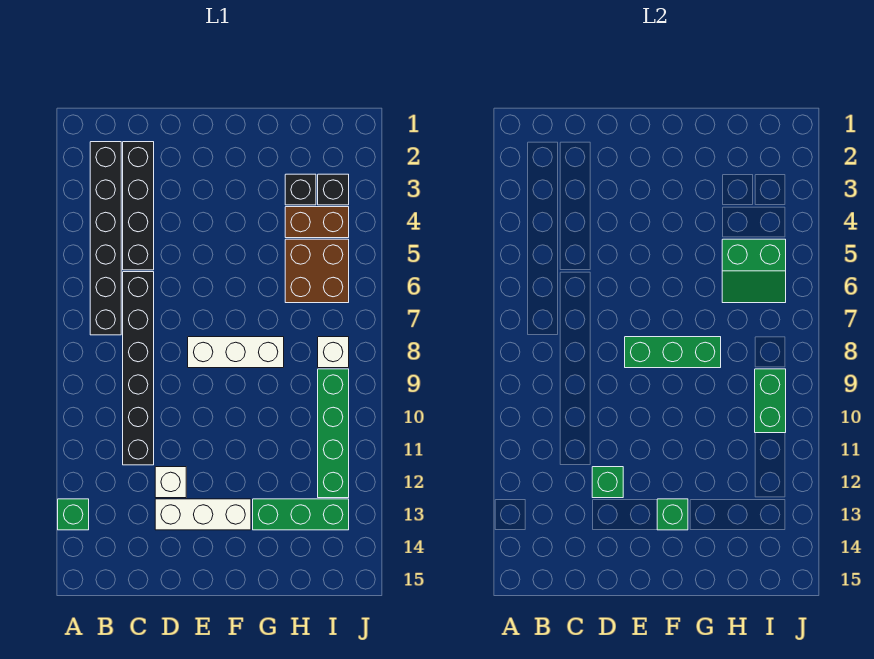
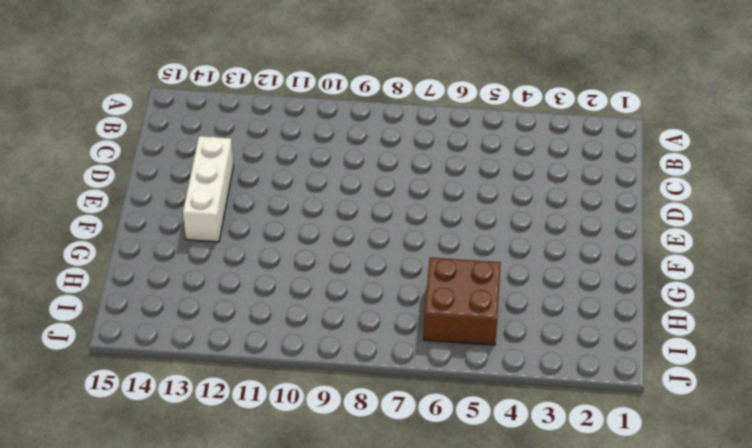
none -> green brick A13 level 1
none -> black brick B2:B7 level 1
none -> black brick C2:C5 level 1

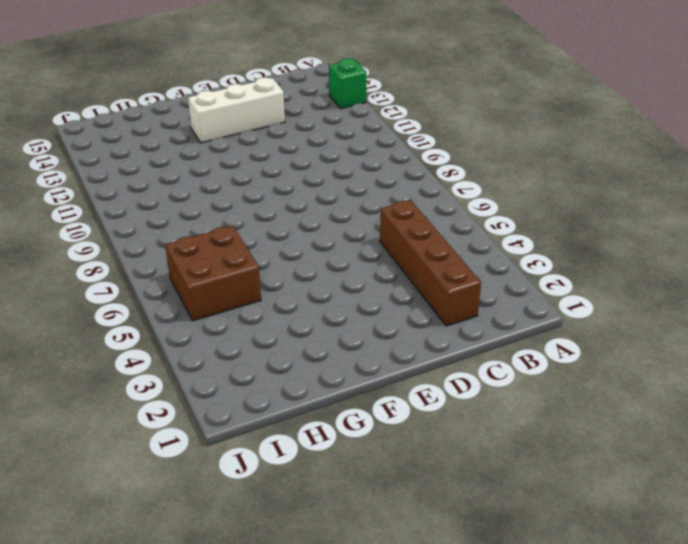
brown brick C2:C5 level 1 -> black brick C2:C5 level 1
none -> black brick B2:B7 level 1
none -> black brick C6:C11 level 1
none -> white brick D12 level 1

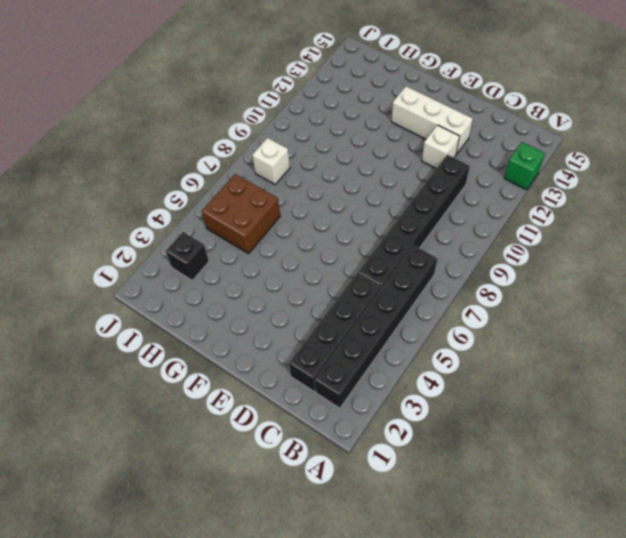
none -> white brick E8:G8 level 1
none -> green brick G13:I13 level 1
none -> black brick H3 level 1

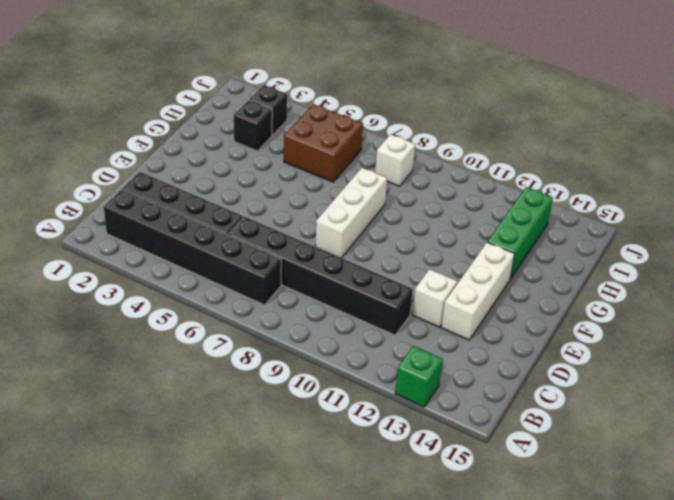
none -> brown brick H4:I4 level 1
none -> green brick I9:I12 level 1
none -> green brick D12 level 2

